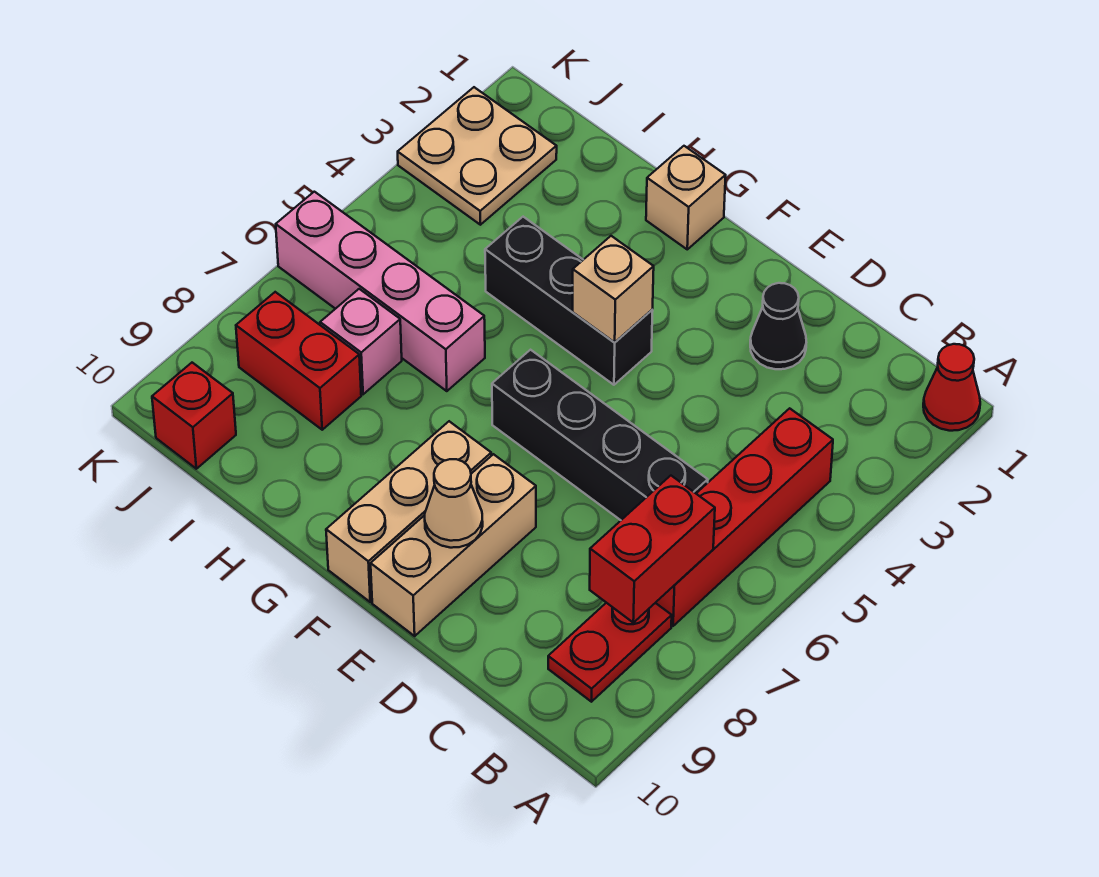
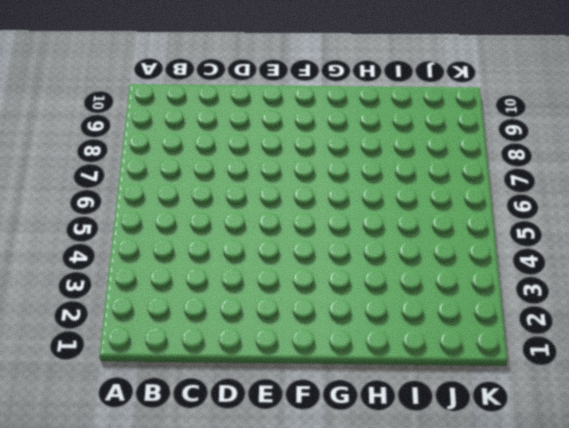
none -> red cone A1 level 1
none -> red brick B4:B7 level 1
none -> red plate B8:B9 level 1

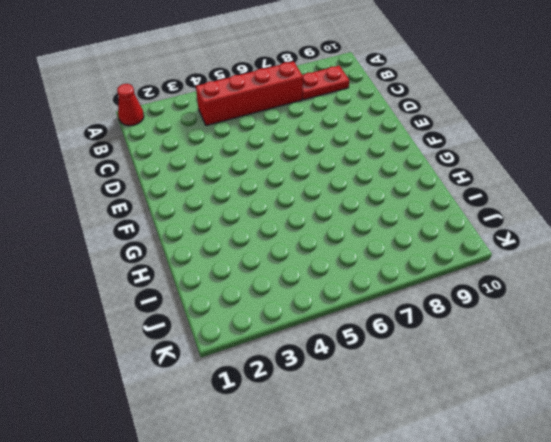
none -> black brick C6:F6 level 1
none -> black cone D2 level 1
none -> tan brick E8:E10 level 1

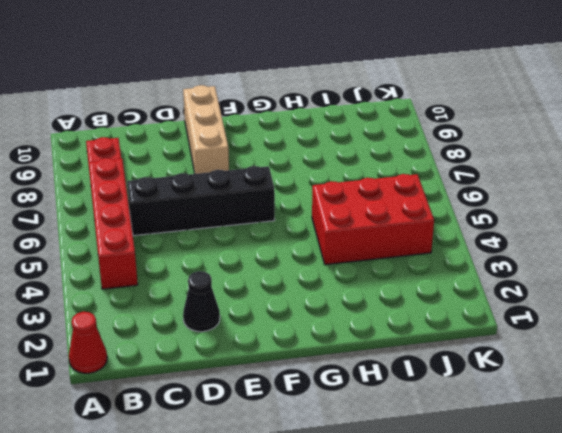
red brick H4:J5 level 1 -> black brick F4:H4 level 1
none -> tan brick F8:F10 level 1
none -> tan brick G1 level 1
none -> pink brick H6:K6 level 1

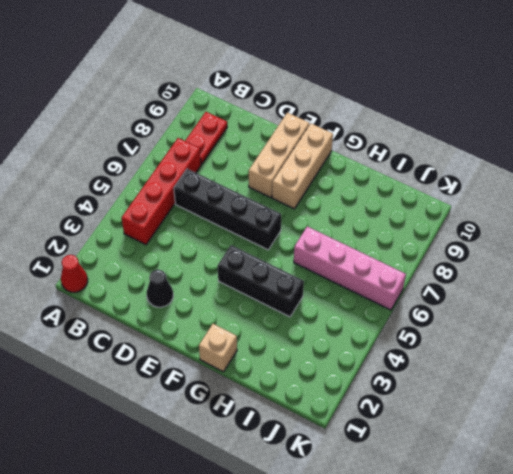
none -> pink brick I7 level 1
none -> red brick I8:J8 level 1
none -> tan plate J2:K3 level 1

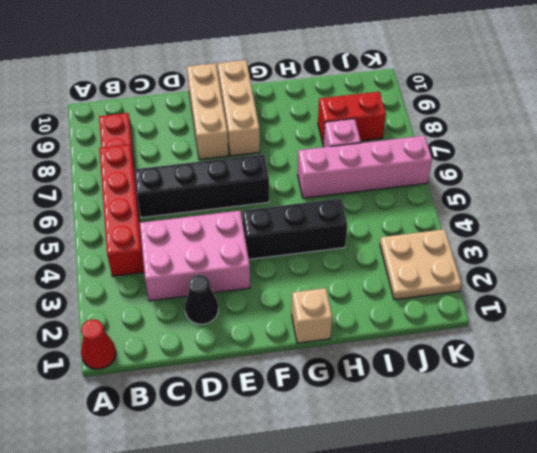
pink brick C3:E4 level 1 -> none
none -> red brick J10 level 1
none -> red brick B7:B8 level 2
none -> tan cone E9 level 2

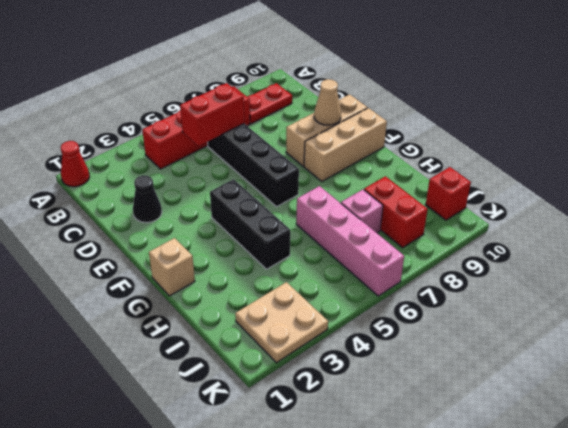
red brick C5:C6 level 2 -> red brick B7:B8 level 2
none -> tan brick F4 level 2

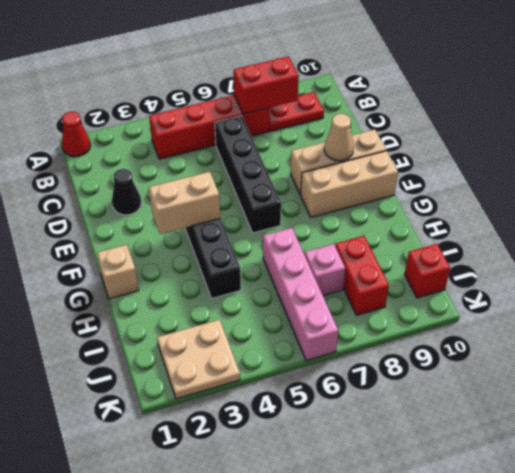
tan brick F3:F4 level 2 -> tan brick F4 level 2

